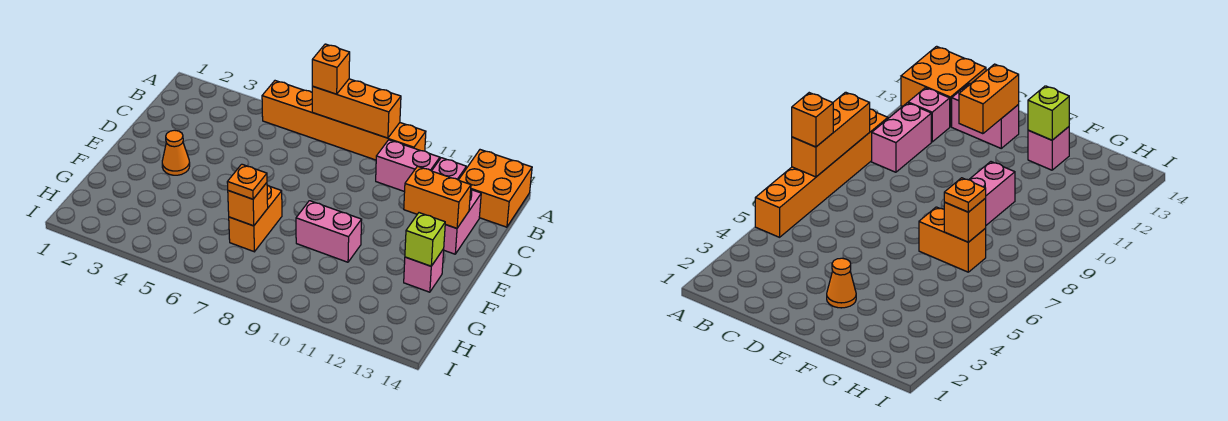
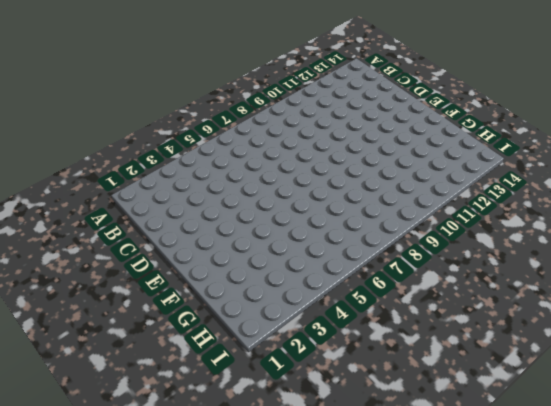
none -> orange brick A5:A10 level 1
none -> orange brick A13:B14 level 1
none -> pink brick B10:B11 level 1

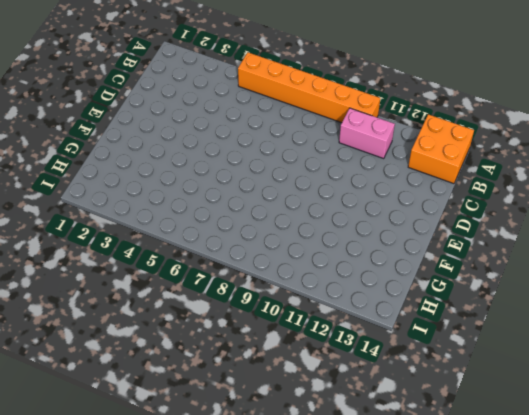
none -> pink brick B12 level 1
none -> pink brick C13:D13 level 1
none -> orange cone E3 level 1

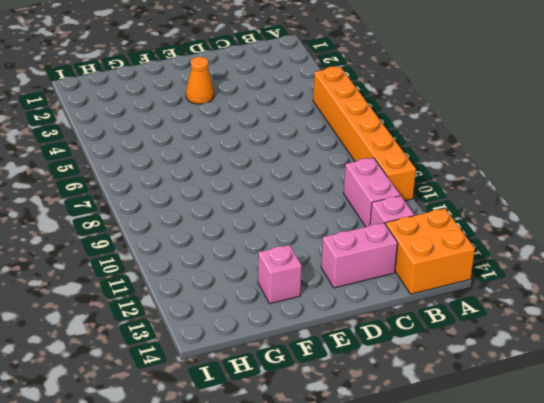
none -> orange brick F7:G7 level 1
none -> pink brick F9:F10 level 1
none -> orange brick A7:A9 level 2

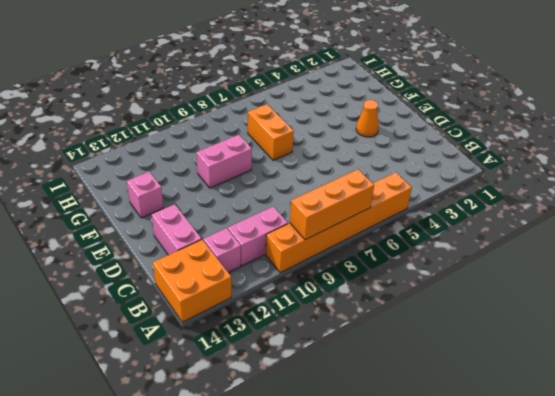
none -> orange brick D12:D13 level 2
none -> lime brick F13 level 2
none -> orange brick G7 level 2

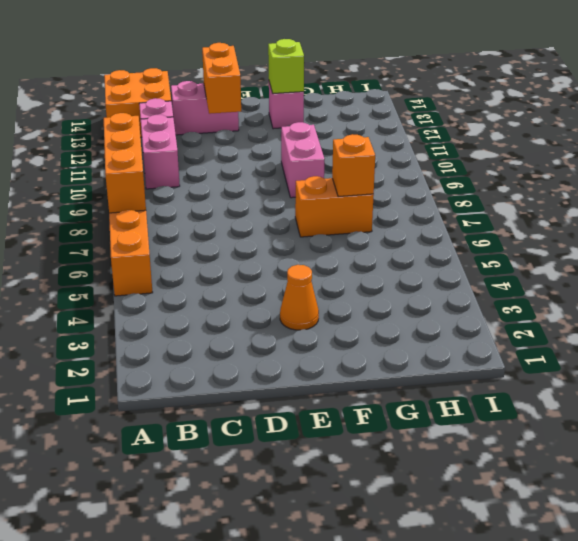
none -> orange brick A7 level 3
none -> orange plate G7 level 3

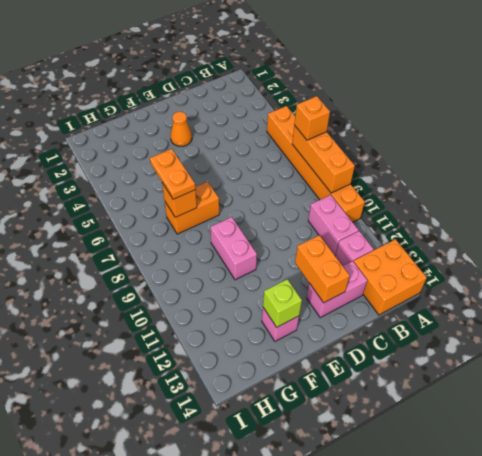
orange plate G6:G7 level 3 -> orange plate G7 level 3

